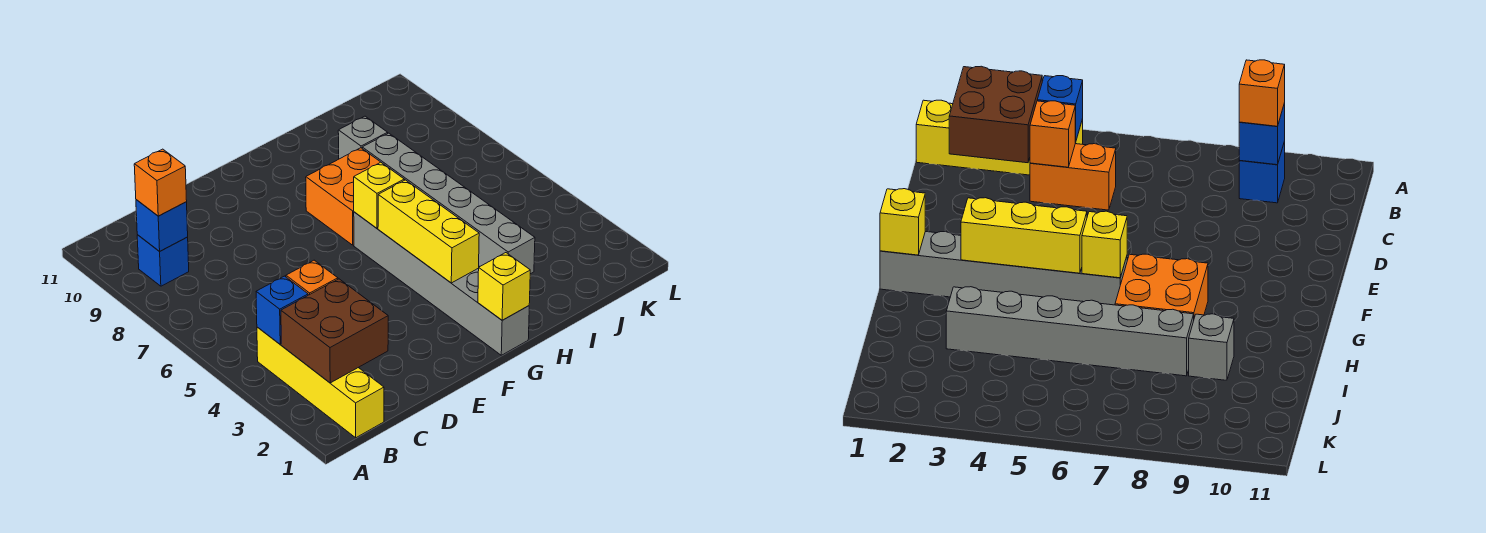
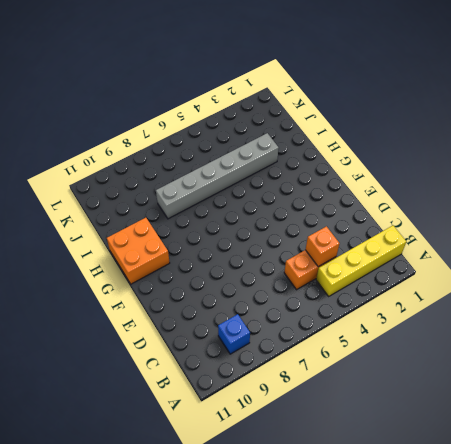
orange brick G10:H11 level 1 -> orange brick G7:H8 level 1
none -> grey brick G1:G6 level 1
none -> grey brick I9 level 1
none -> brown brick B2:C3 level 2

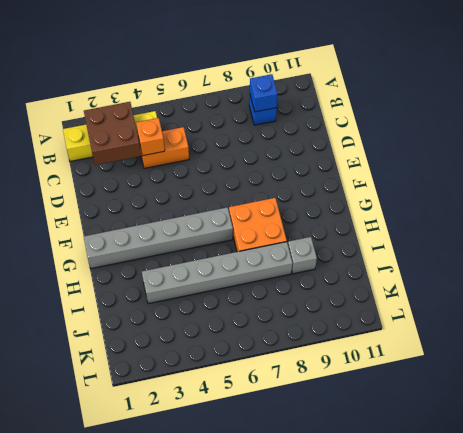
none -> blue brick B4 level 2
none -> yellow brick G1 level 2
none -> yellow brick G3:G5 level 2

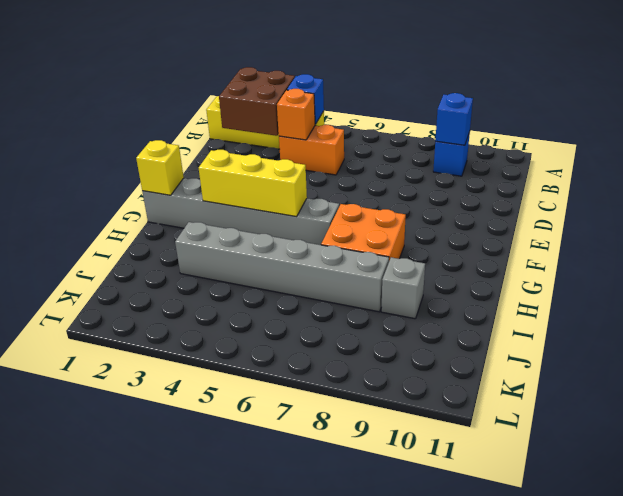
none -> yellow brick G6 level 2
none -> orange brick B9 level 3

